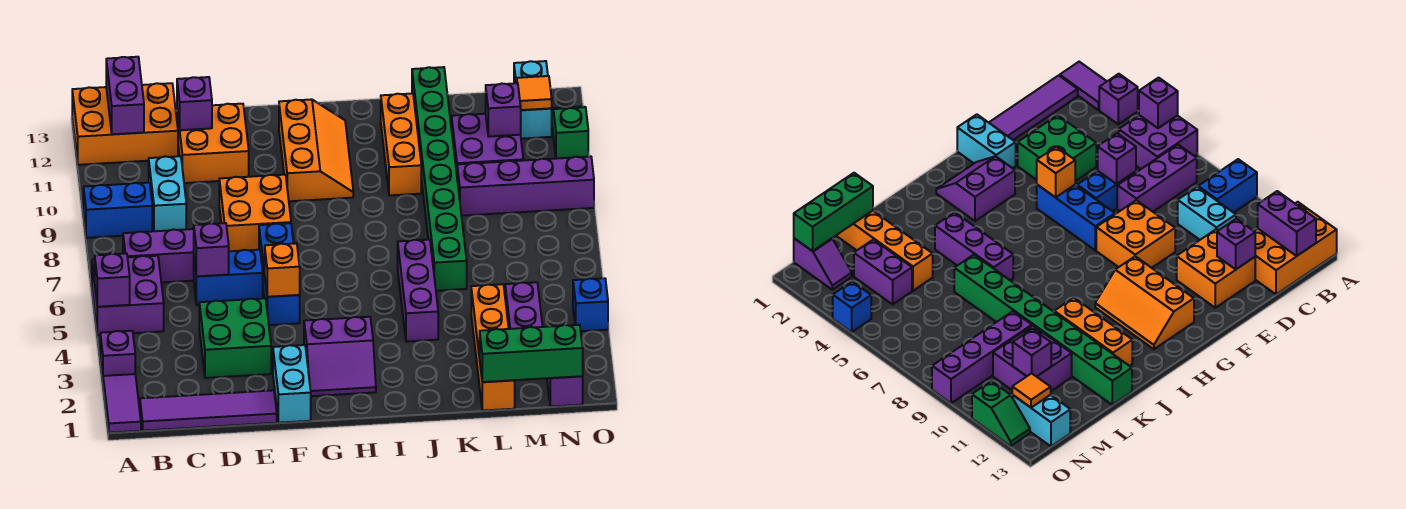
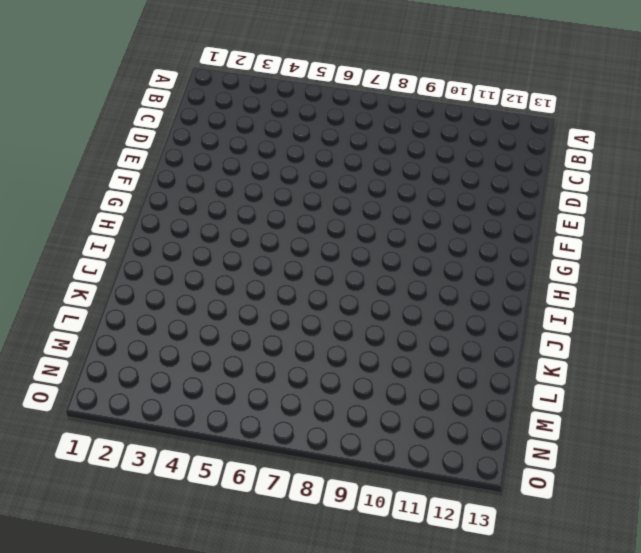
none -> purple tile A1:A2 level 1
none -> purple brick A3 level 1
none -> purple brick A5:B6 level 1
none -> blue brick A9:B9 level 1

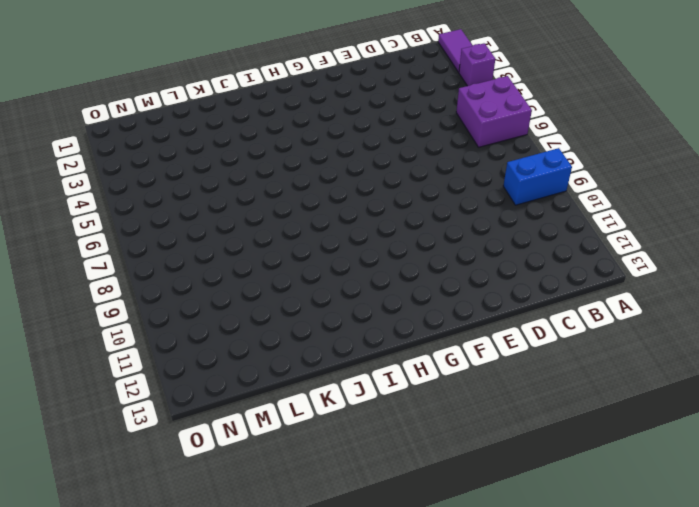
none -> orange brick A12:C13 level 1
none -> purple tile B1:E1 level 1
none -> purple brick B7:D7 level 1
none -> cyan brick C9:C10 level 1

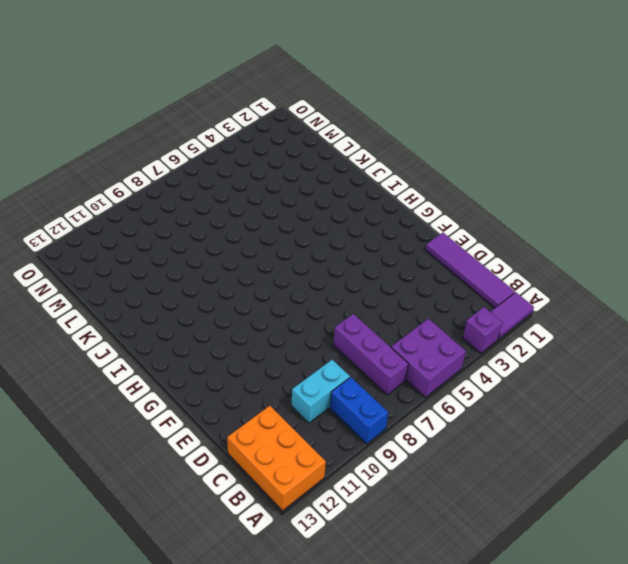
none -> green brick D3:E4 level 1
none -> blue brick D6:E6 level 1
none -> orange brick D11:E12 level 1
none -> orange brick E8:F9 level 1

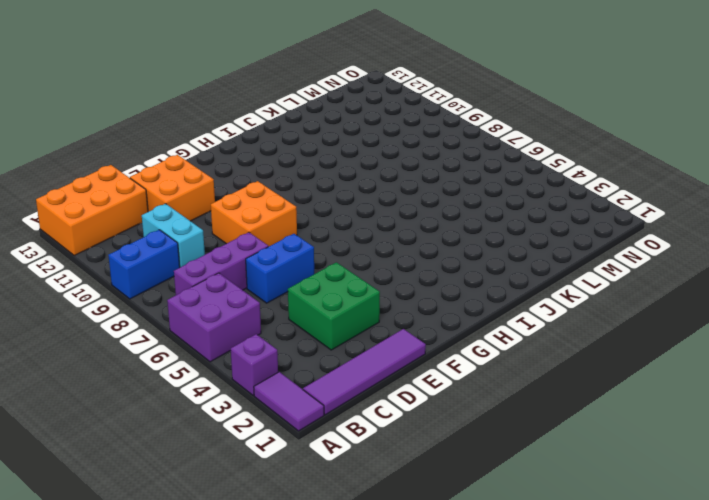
none -> cyan brick F1:F2 level 1
none -> blue brick F5:F7 level 1
none -> purple slope G2:H3 level 1 top 3
none -> orange slope G10:H12 level 1 top G

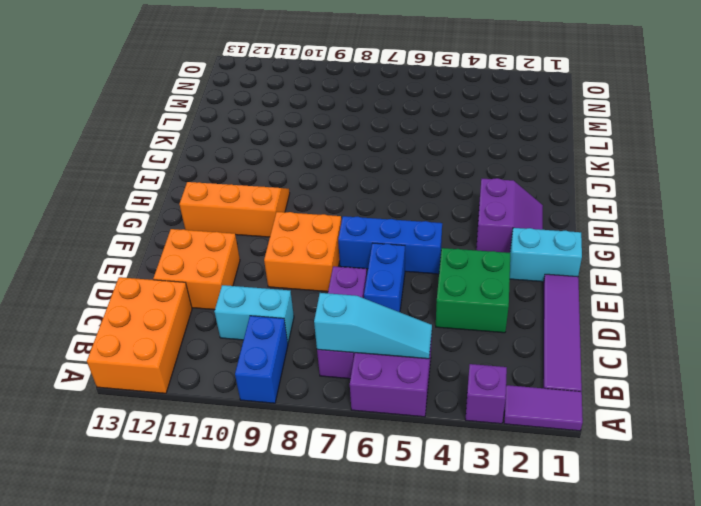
cyan slope B5:B7 level 2 top 7 -> none
none -> purple brick J4:J6 level 1
none -> orange brick J10:J12 level 1
none -> green brick K6:K13 level 1
none -> orange brick L1:L4 level 1

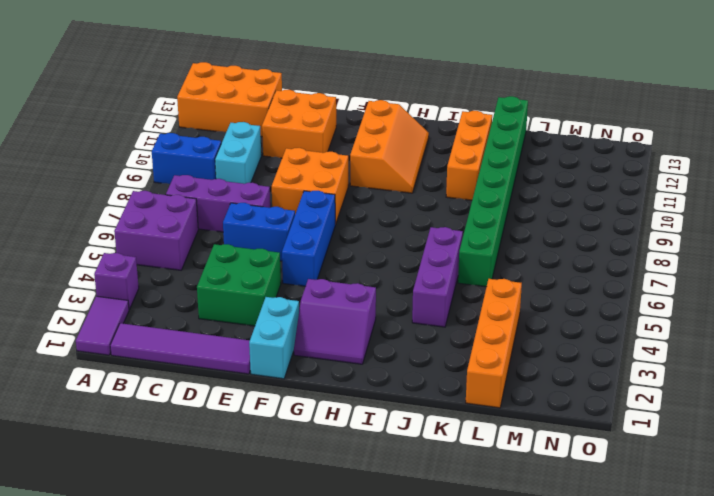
none -> purple brick L9:O9 level 1
none -> purple brick L10:M11 level 1
none -> purple brick M3:M4 level 1
none -> purple slope N1:N2 level 1 top 1

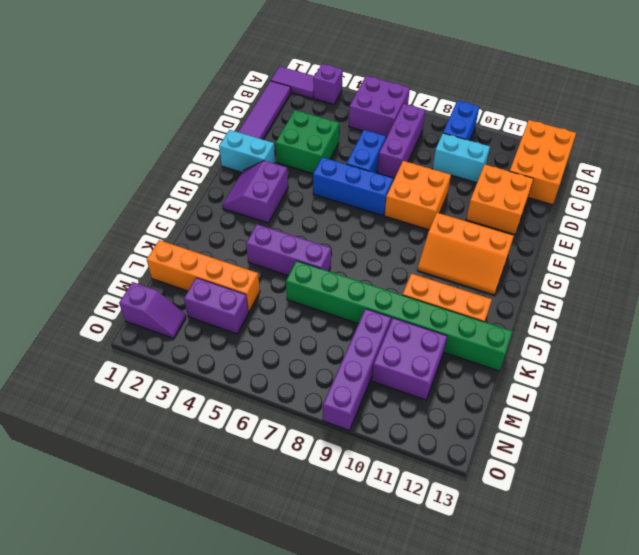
none -> cyan brick N12:N13 level 1
none -> blue brick O4 level 1
none -> green slope O11:O12 level 1 top 11
none -> purple brick A5 level 2

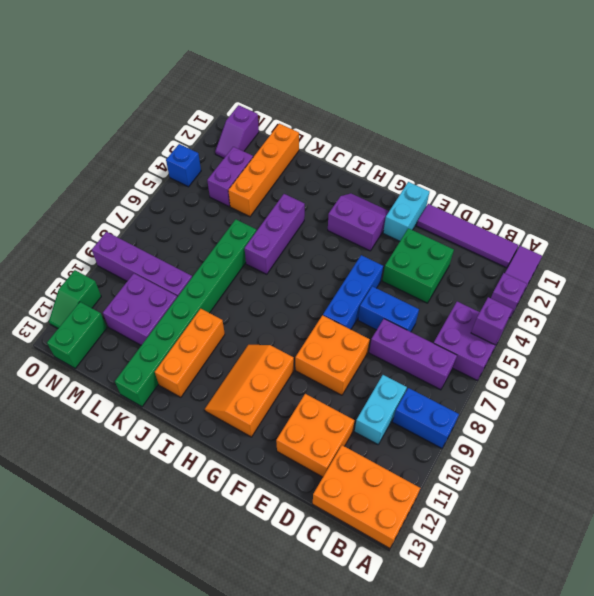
green brick N12:N13 level 1 -> cyan brick N12:N13 level 1
none -> purple brick B12:B13 level 2
none -> purple brick D6 level 2
none -> purple brick D12 level 2
none -> orange brick F5 level 2

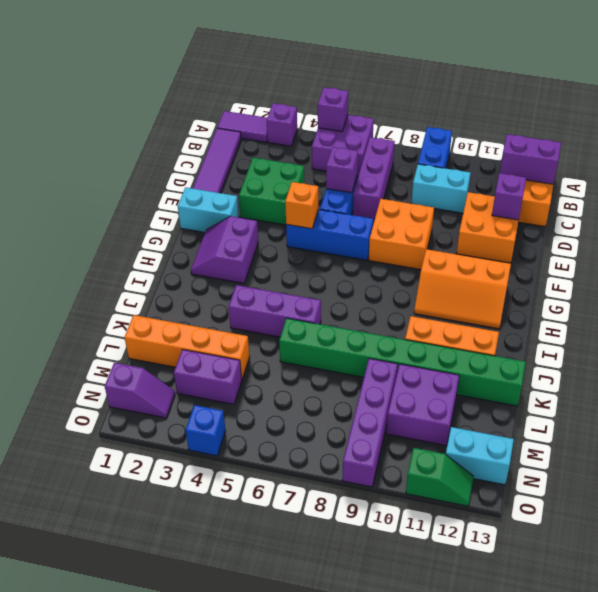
none -> green brick L1:N1 level 2
none -> purple brick M11 level 2
none -> orange tile N12 level 2

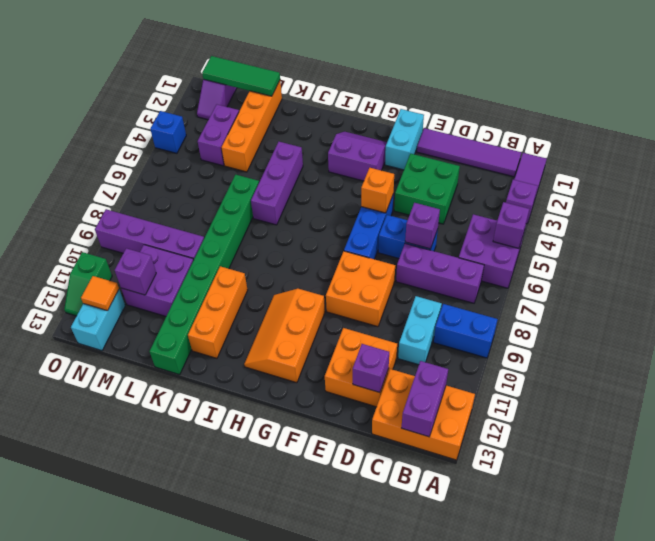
green tile L1:N1 level 2 -> green brick L1:N1 level 2

